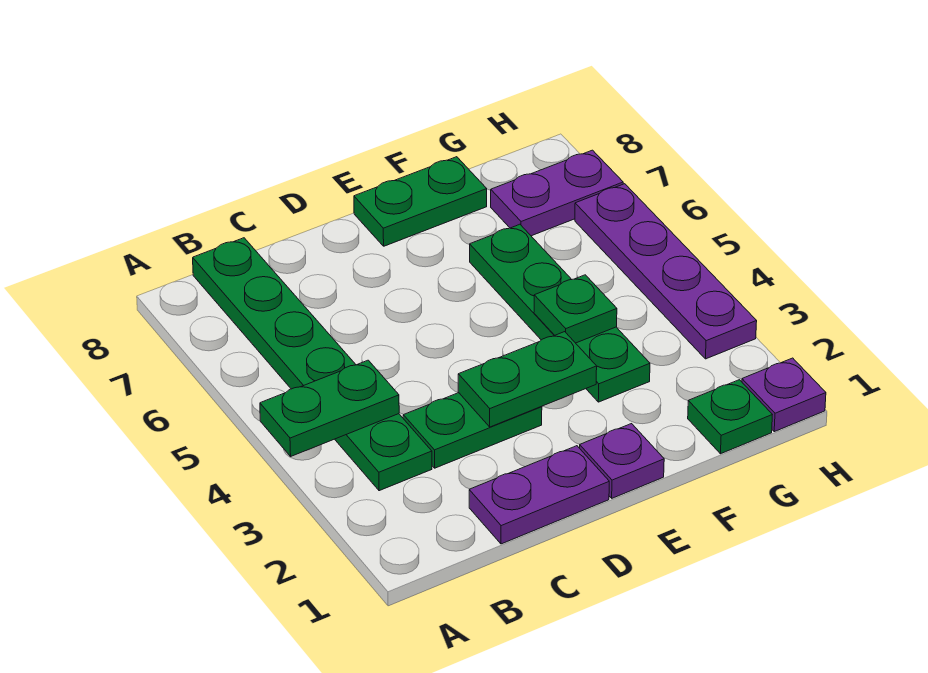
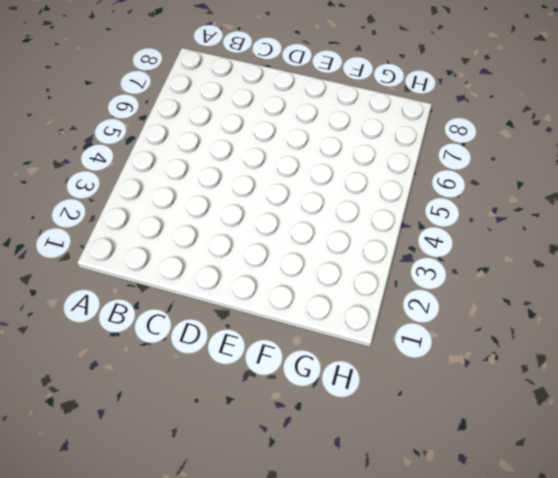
none -> green plate B3:B8 level 1
none -> purple plate C1:D1 level 1
none -> green plate C3:D3 level 1

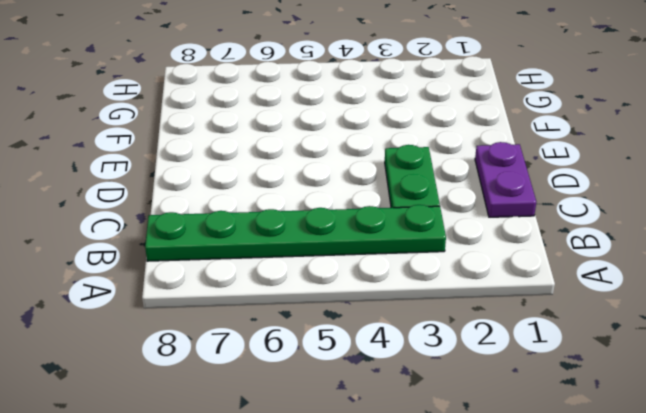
none -> purple plate E1 level 1
none -> green plate E8:F8 level 1
none -> green plate F3:F6 level 1

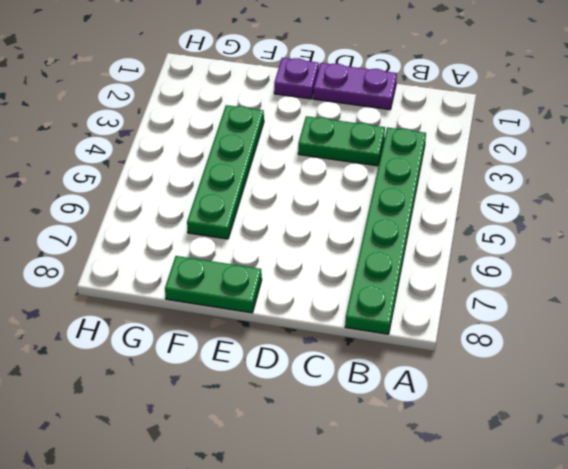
none -> green plate G1 level 1
none -> purple plate G7:H7 level 1
none -> purple plate H1 level 1

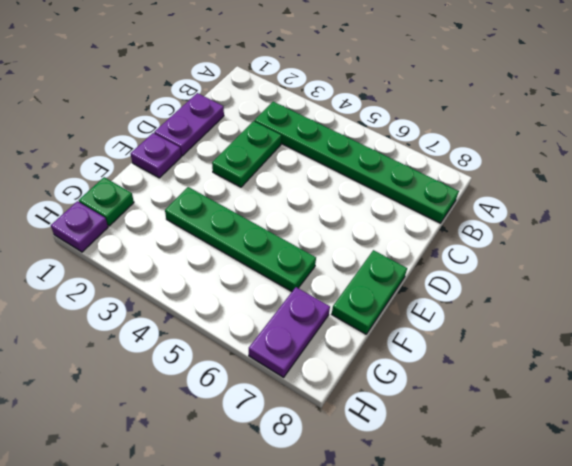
none -> purple plate H3:H6 level 1
none -> green plate A4:B4 level 2
none -> green plate D3:E3 level 2

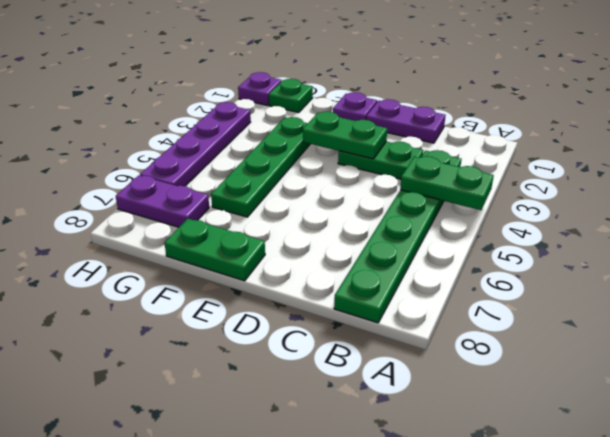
none -> green plate F4 level 2

